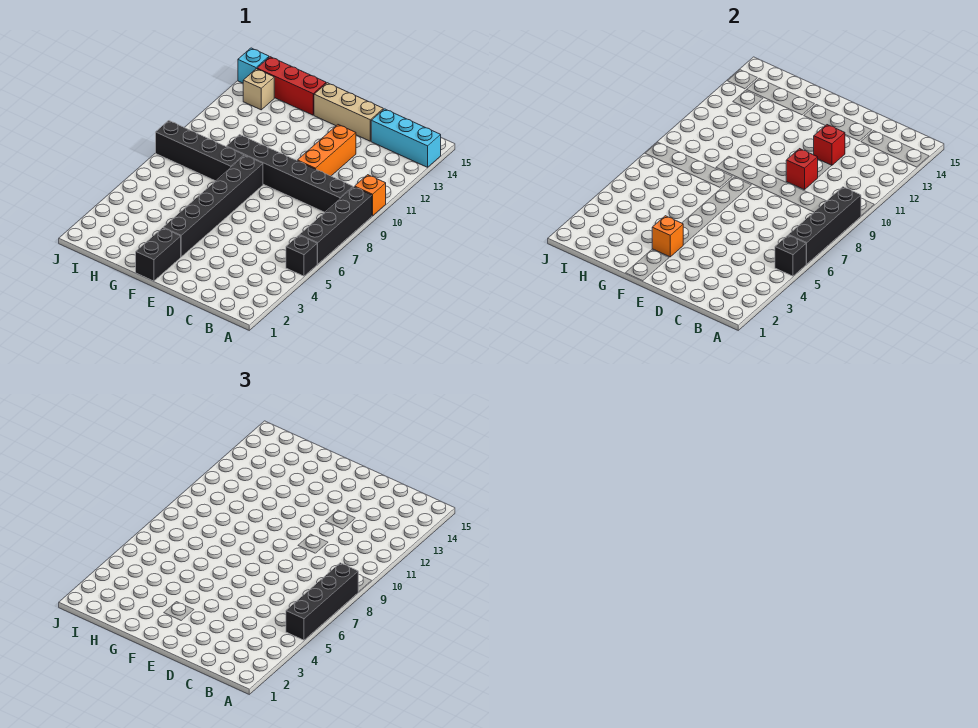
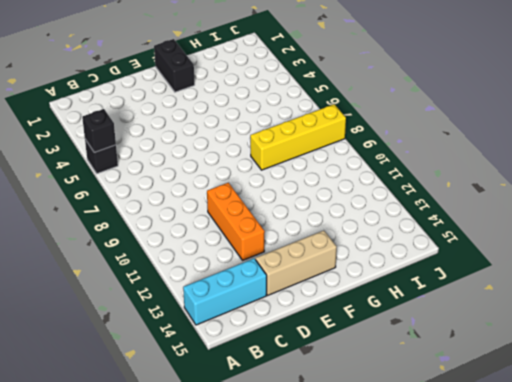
yellow brick G8:J8 level 1 -> black brick G8:J8 level 1
none -> black brick A6:A9 level 1
none -> orange brick A10 level 1
none -> black brick B9:G9 level 1

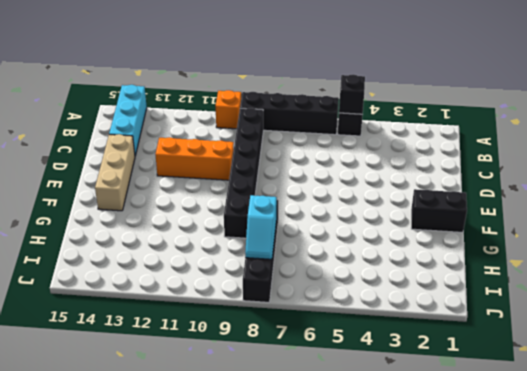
cyan slope H8:I8 level 2 top H -> none
none -> black brick F3:F8 level 1
none -> red brick G14:I14 level 1
none -> tan brick I13 level 1

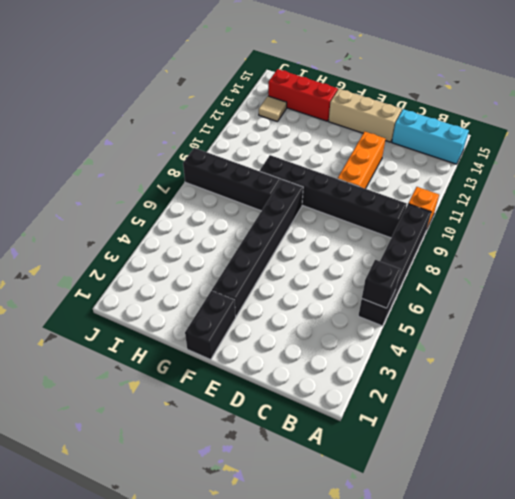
tan tile I13 level 1 -> tan brick I13 level 1
none -> cyan brick J14 level 1
none -> black brick A6:A9 level 2
none -> red brick D10 level 2

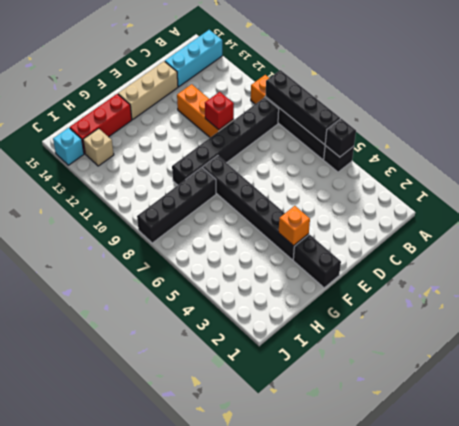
none -> red brick D12 level 2
none -> black brick A5:A8 level 3

